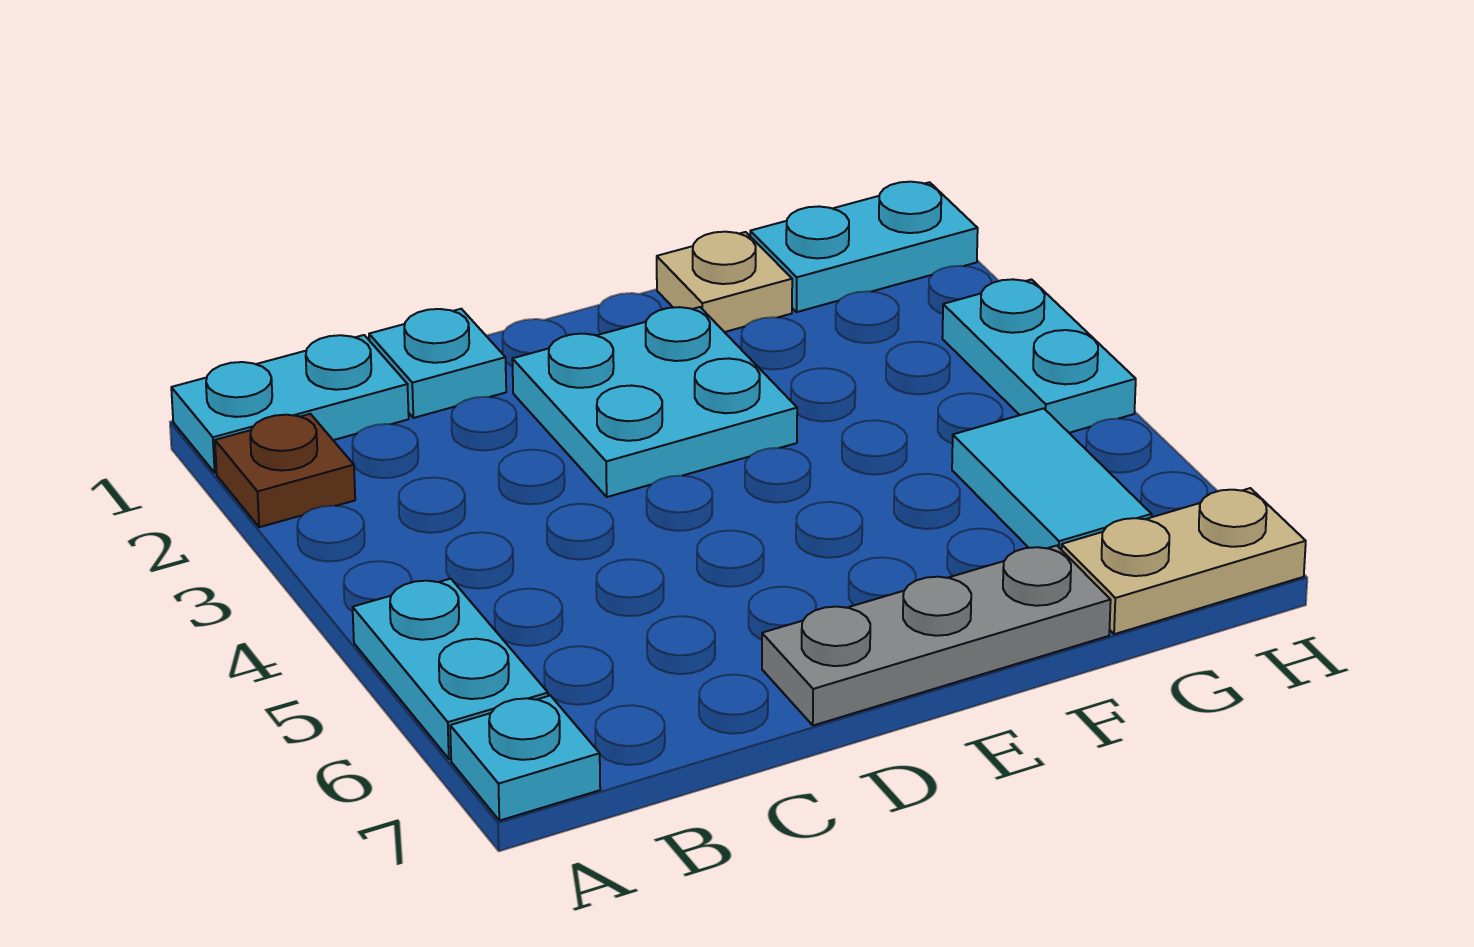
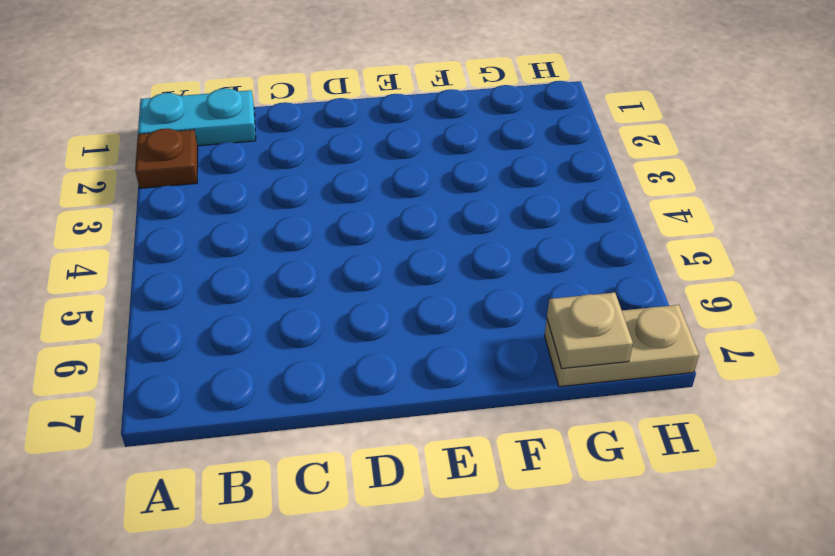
tan plate G7 level 2 -> tan plate F1 level 1
none -> cyan plate A5:A6 level 1
none -> cyan plate A7 level 1
none -> cyan plate C1 level 1

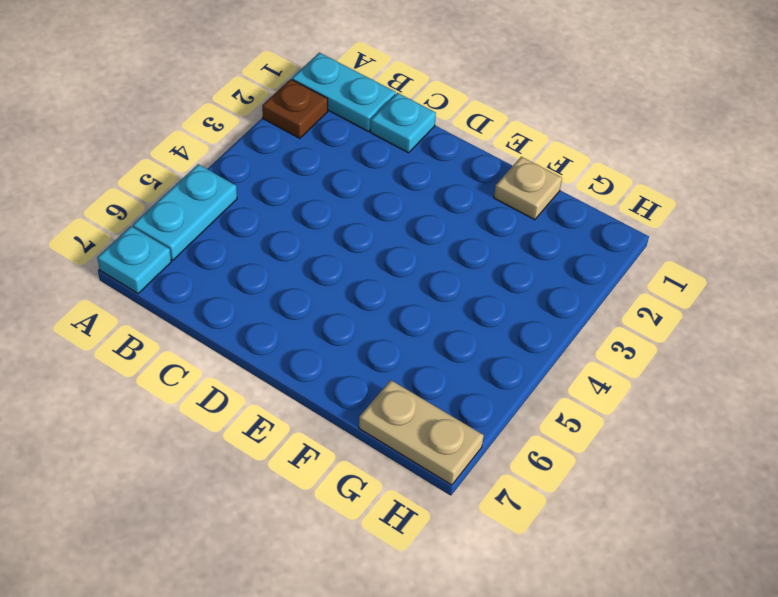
none -> cyan plate D2:E3 level 1
none -> grey plate D7:F7 level 1
none -> cyan plate G1:H1 level 1

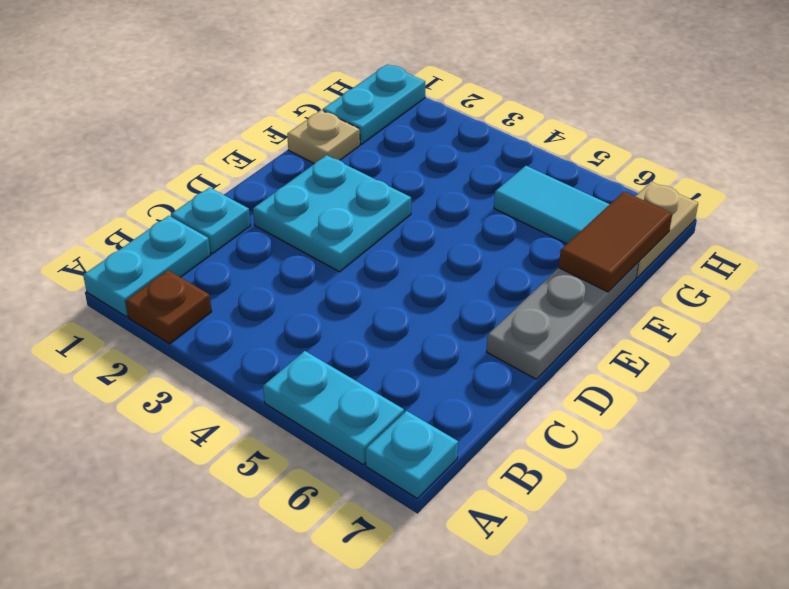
brown tile F7:G7 level 2 -> none
none -> cyan plate H3:H4 level 1

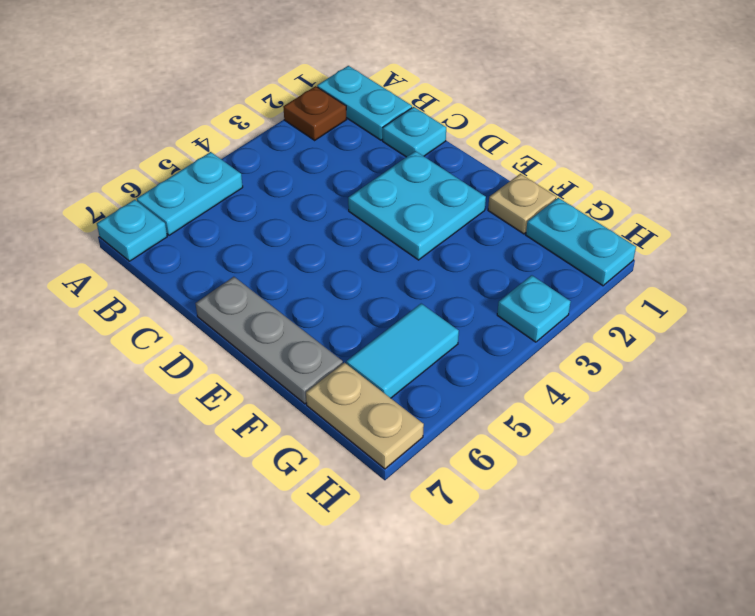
cyan plate H3 level 1 -> cyan plate H3:H4 level 1

